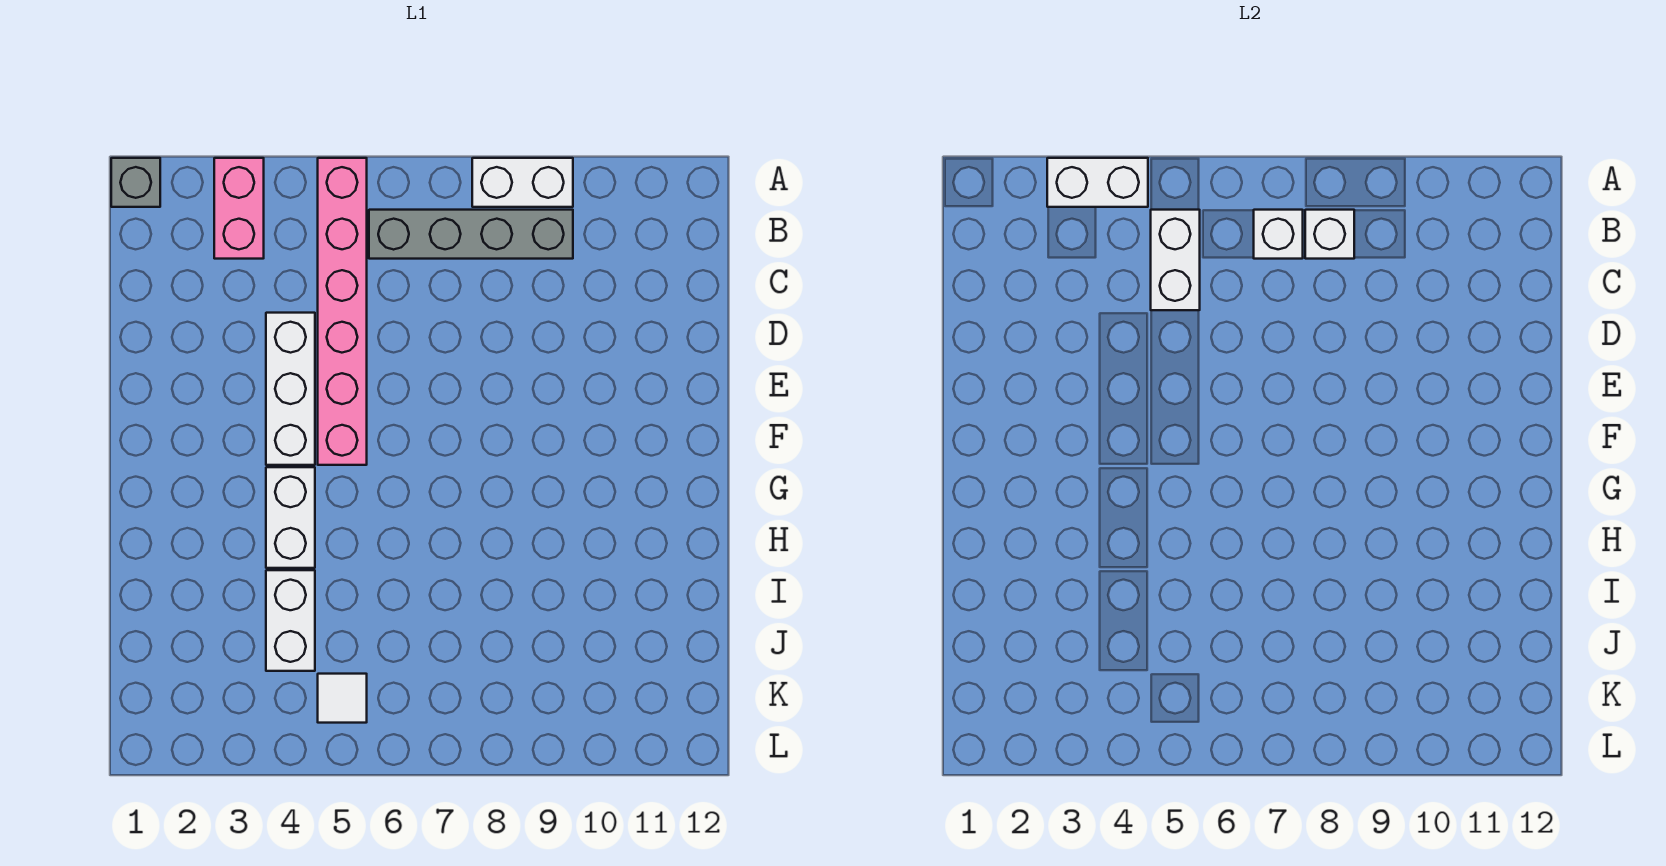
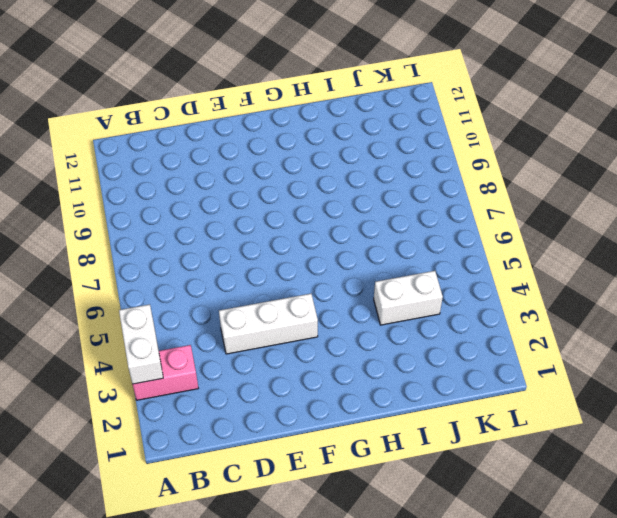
none -> grey brick A1 level 1
none -> pink brick A5:F5 level 1
none -> white brick A8:A9 level 1

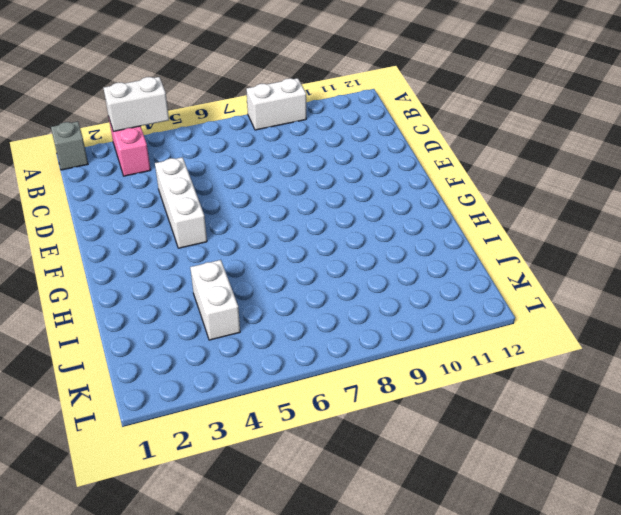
none -> pink brick A5:F5 level 1
none -> grey brick B6:B9 level 1
none -> white brick G4:H4 level 1

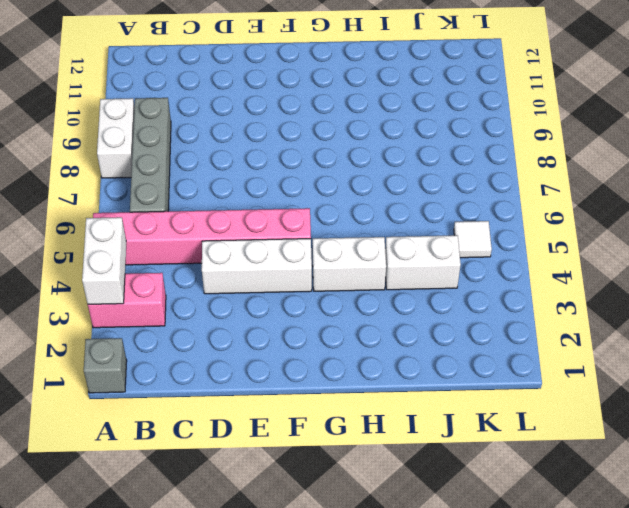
none -> white brick B5:C5 level 2
none -> white brick B7 level 2
none -> white brick B8 level 2

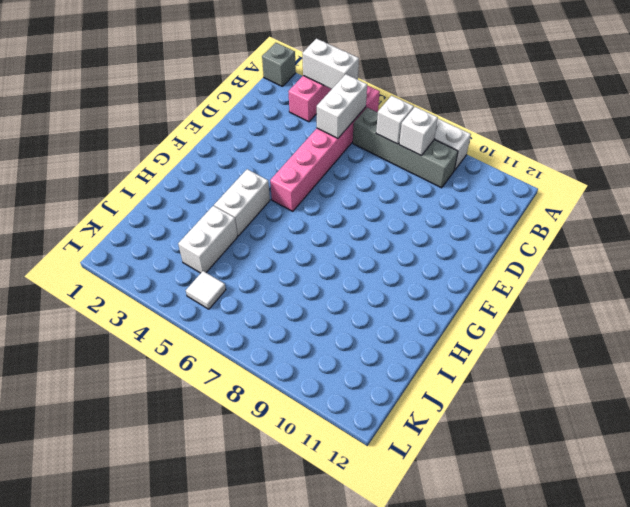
none -> white brick D4:F4 level 1

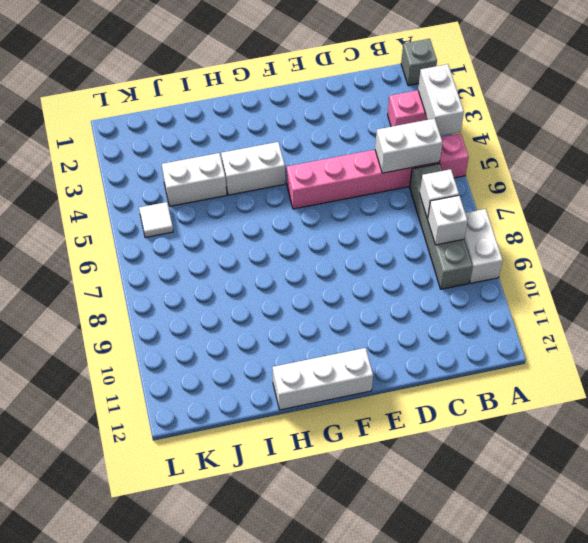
white brick F12:H12 level 1 -> white brick D4:F4 level 1

